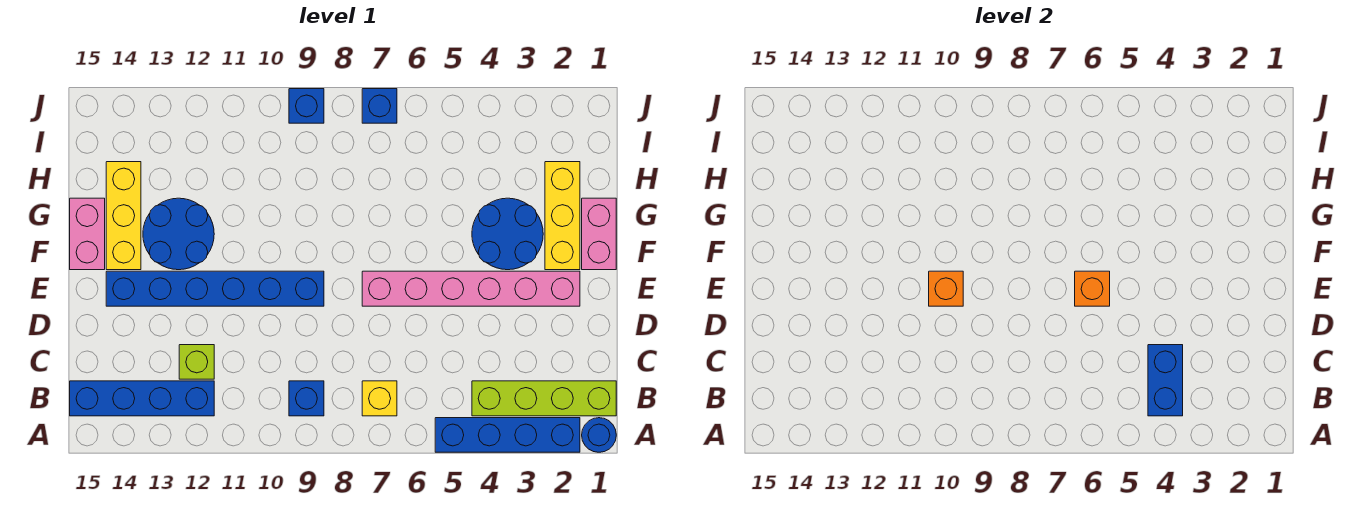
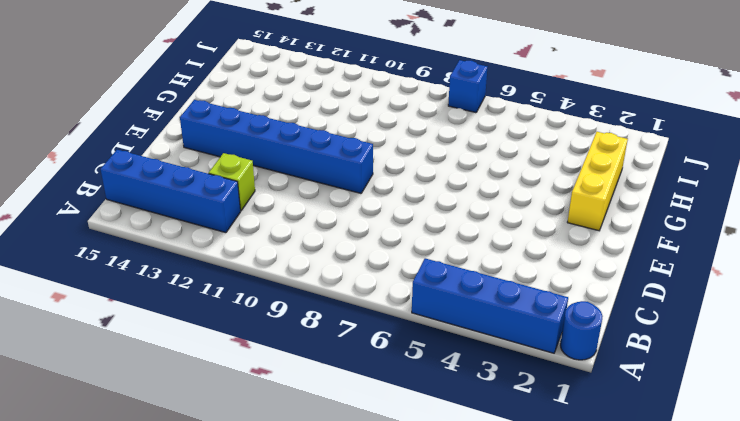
none -> lime brick B1:B4 level 1
none -> yellow brick B7 level 1
none -> blue brick B9 level 1

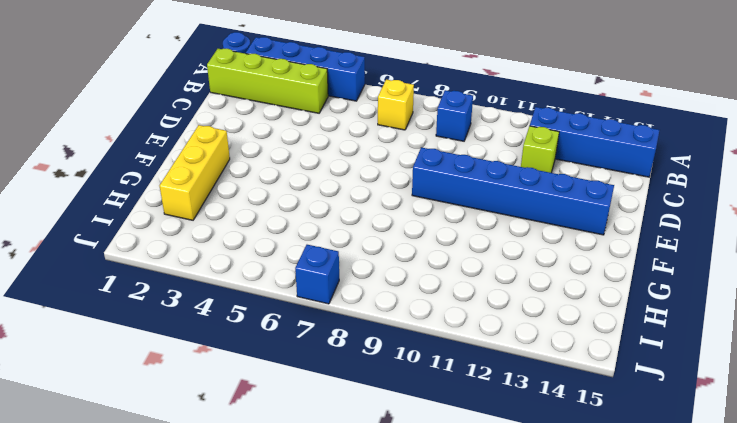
none -> pink brick E2:E7 level 1
none -> pink brick F1:G1 level 1
none -> blue round brick F3:G4 level 1

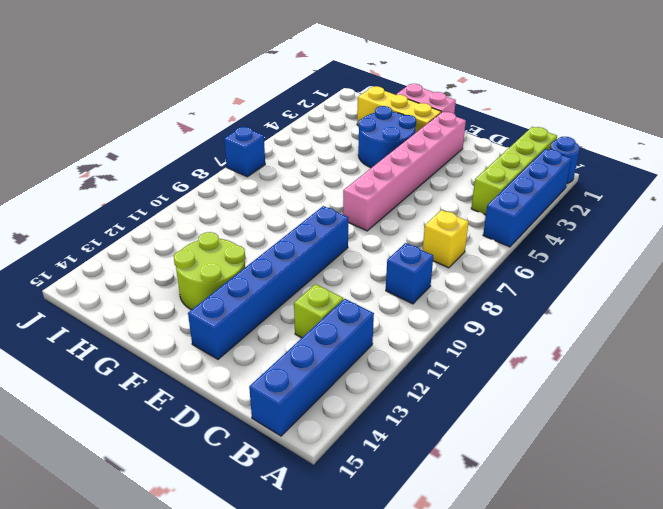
lime round brick F12:G13 level 1 -> blue round brick F12:G13 level 1
none -> yellow brick F14:H14 level 1
none -> pink brick F15:G15 level 1
none -> blue brick J9 level 1

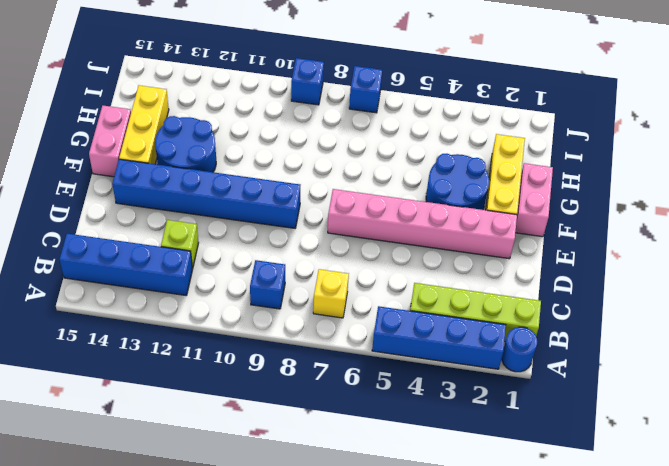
none -> blue brick B4:C4 level 2
none -> orange brick E6 level 2
none -> orange brick E10 level 2

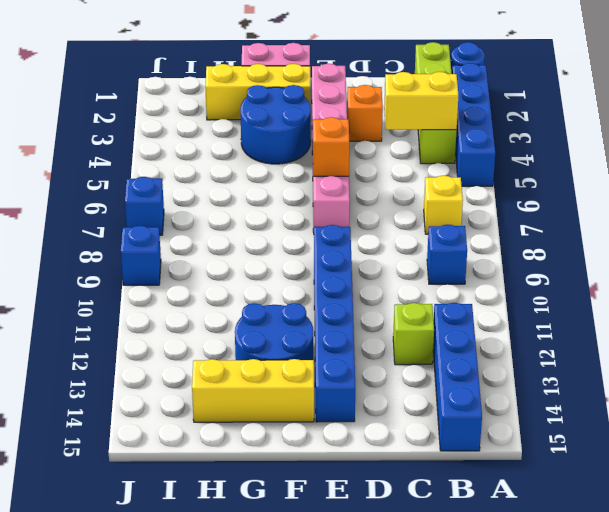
yellow brick B4:C4 level 2 -> blue brick B4:C4 level 2
orange brick D3 level 1 -> orange brick E10 level 2
none -> pink brick F15:G15 level 1

